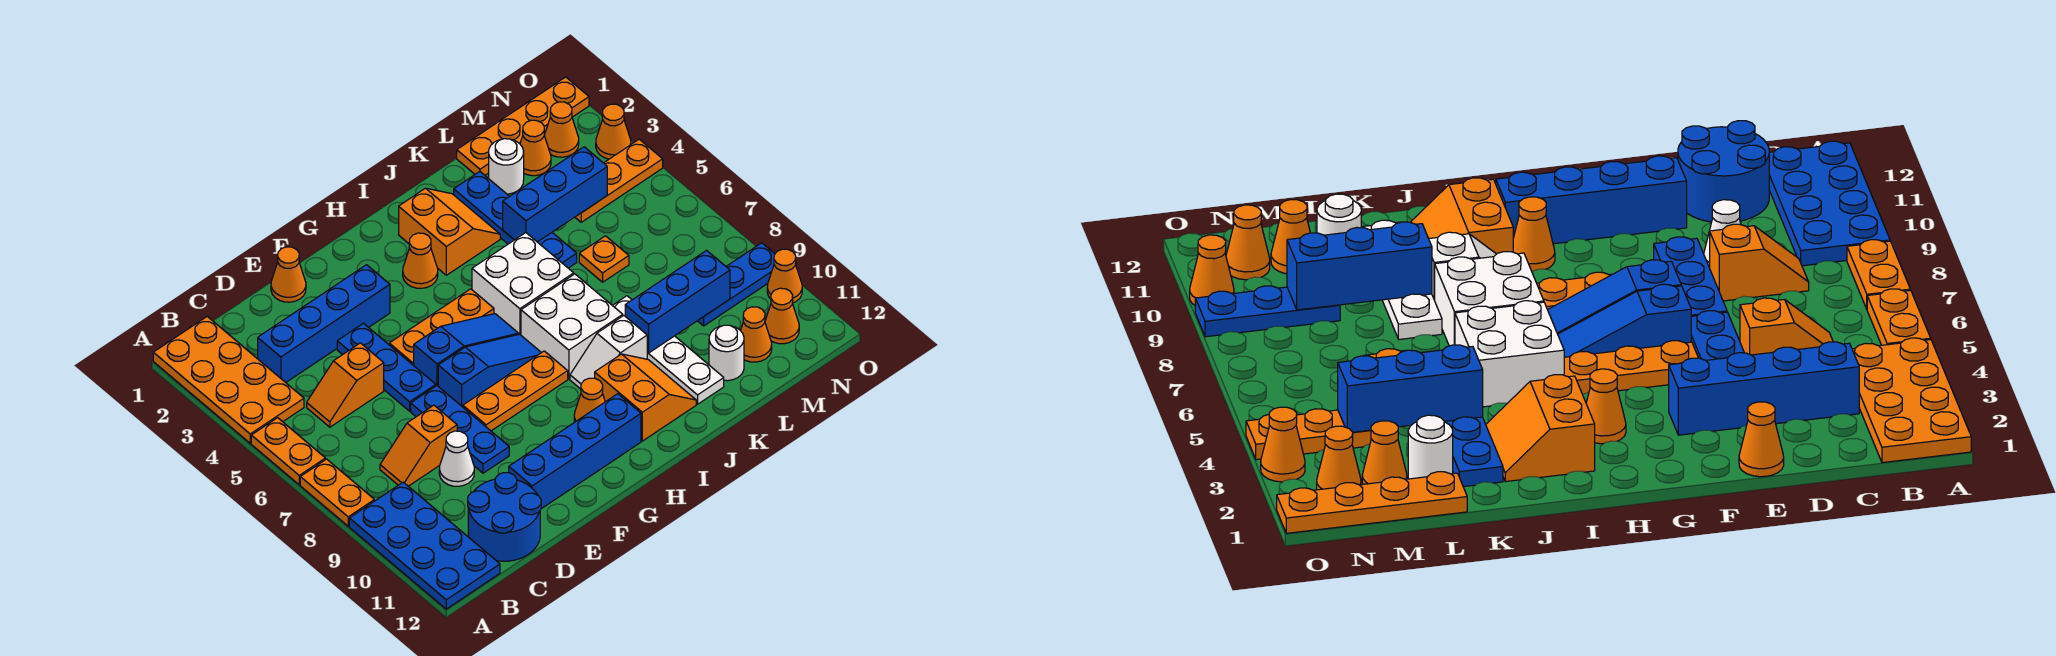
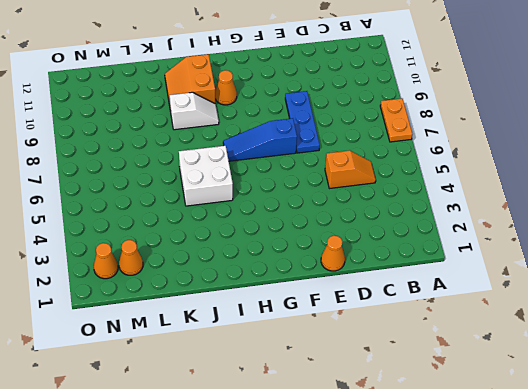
none -> orange plate A1:B4 level 1
none -> orange plate A5:A6 level 1
none -> blue plate A9:B12 level 1
none -> blue brick C3:F3 level 1

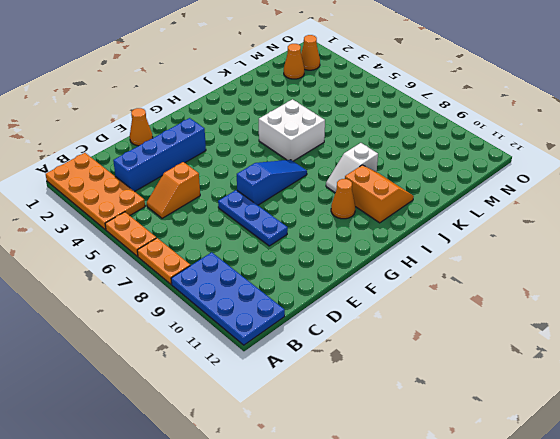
none -> orange slope C8:D8 level 1 top D
none -> blue round brick C11:D12 level 1
none -> white cone D9 level 1
none -> blue plate E4:E6 level 1

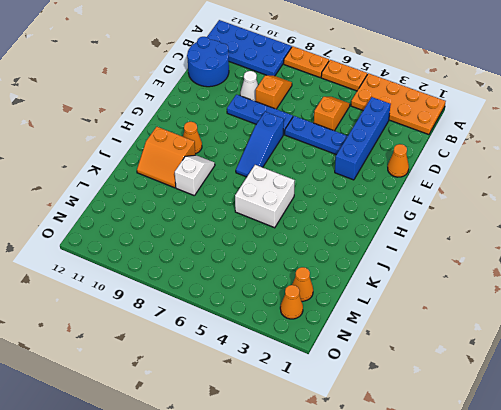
none -> blue brick E11:H11 level 1
none -> orange plate F5:H5 level 1
none -> blue slope F6:H6 level 1 top F
none -> orange plate F8:H8 level 1

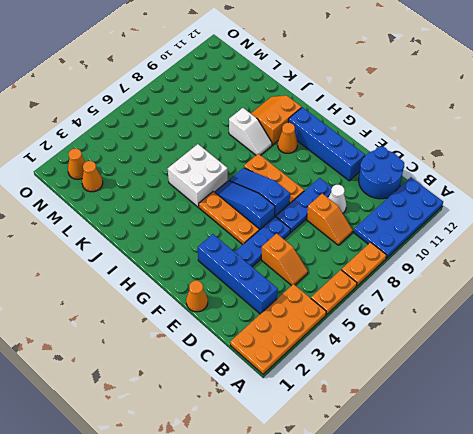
none -> orange cone H3 level 1
none -> orange slope I2:J3 level 1 top I
none -> white brick I7:J8 level 1
none -> blue plate K2:K5 level 1

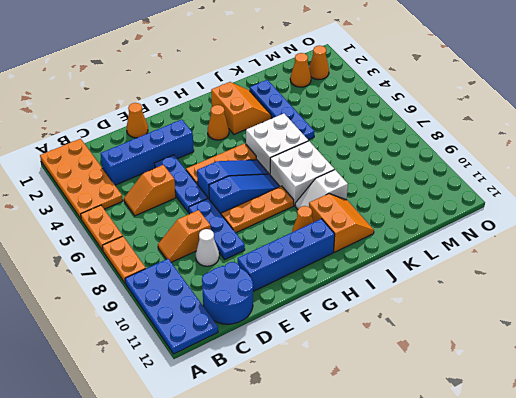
none -> white plate K8:K11 level 1
none -> orange plate L1:O1 level 1
none -> white round brick L2 level 1
none -> orange plate L6 level 1

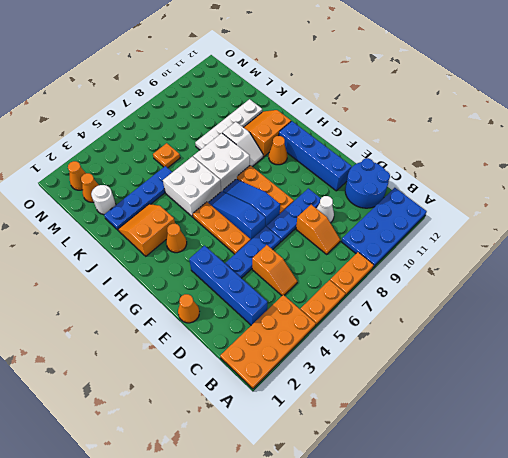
none -> orange plate L1:O1 level 1
none -> white round brick L11 level 1
none -> orange plate M4:O4 level 1
none -> blue plate M9:O9 level 1

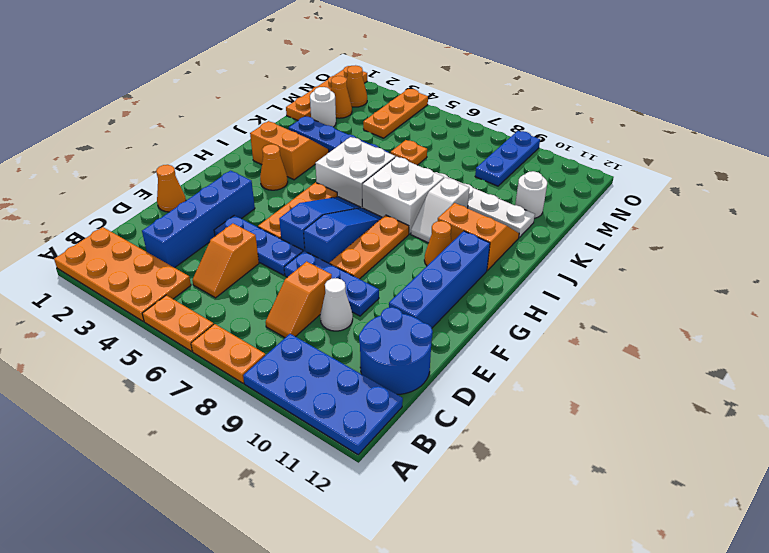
none -> orange cone M11 level 1
none -> orange cone N11 level 1
none -> orange cone O3 level 1
none -> orange cone O10 level 1

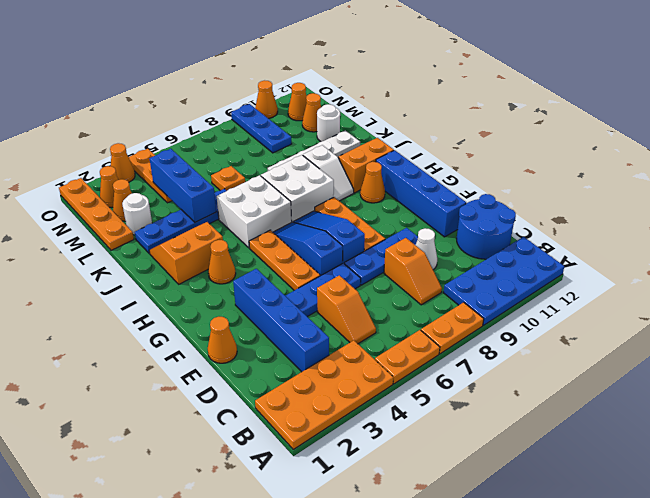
none -> blue brick K9:M9 level 2

